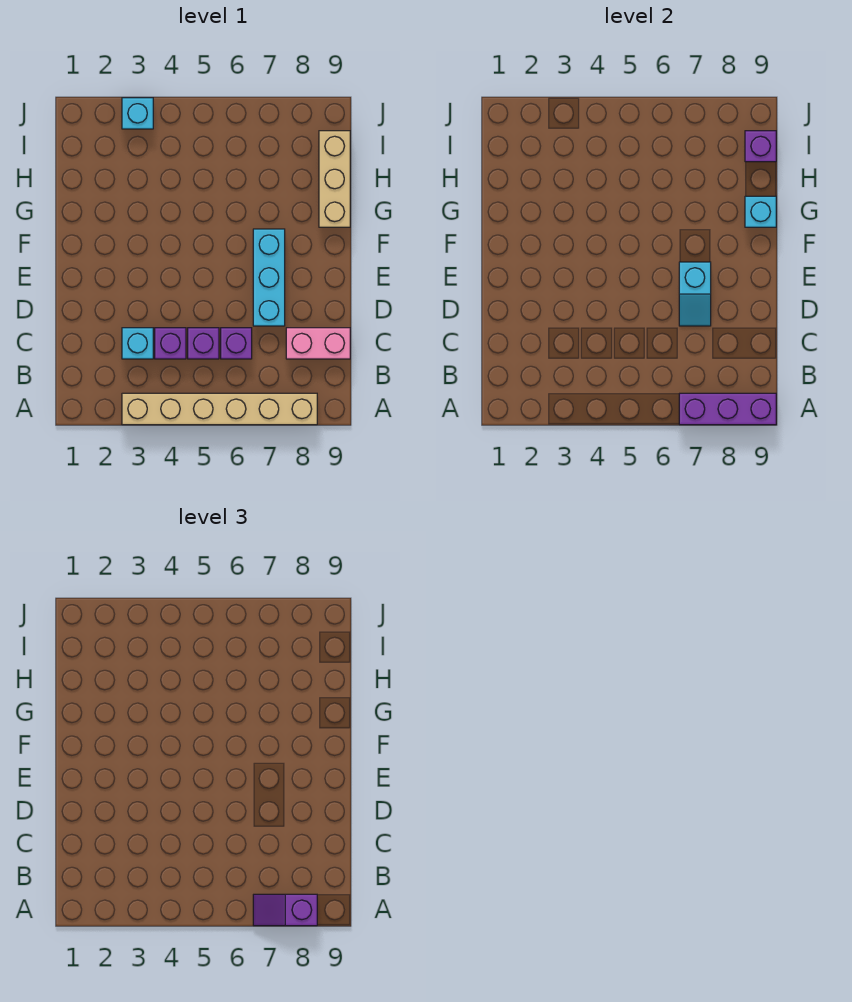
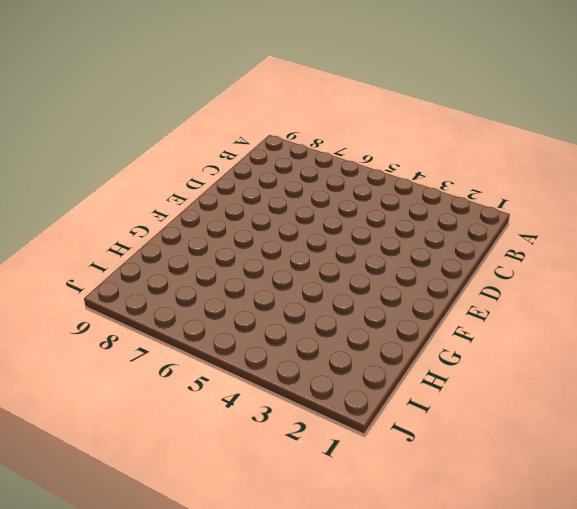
none -> tan brick A3:A8 level 1
none -> cyan brick C3 level 1
none -> purple brick C4 level 1

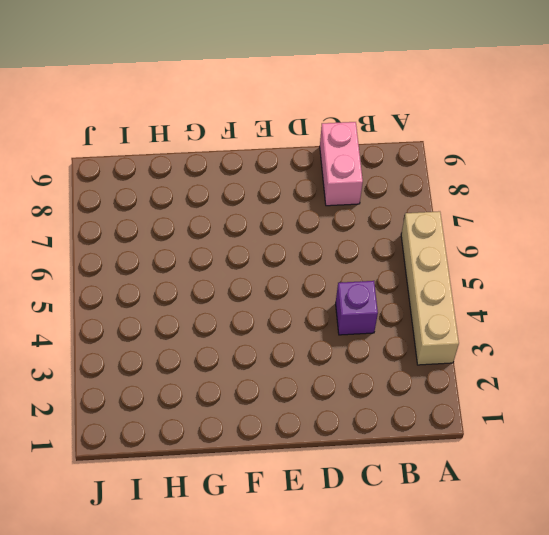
tan brick A3:A6 level 1 -> tan brick A3:A8 level 1
none -> cyan brick C3 level 1
none -> purple brick C5 level 1
none -> purple brick C6 level 1

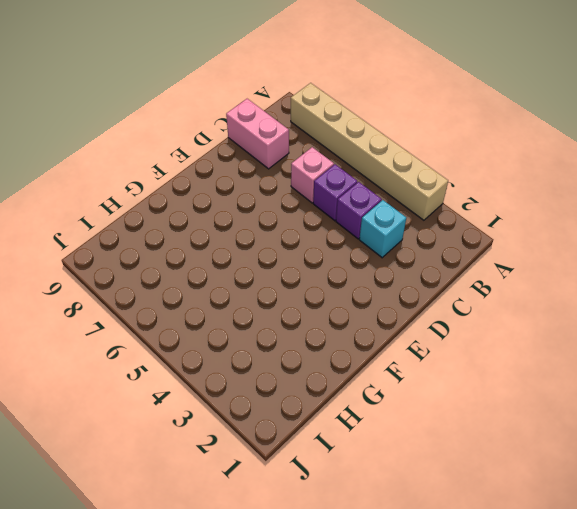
pink brick C6 level 1 -> purple brick C6 level 1
none -> cyan brick D7:F7 level 1
none -> tan brick G9:I9 level 1
none -> cyan brick J3 level 1

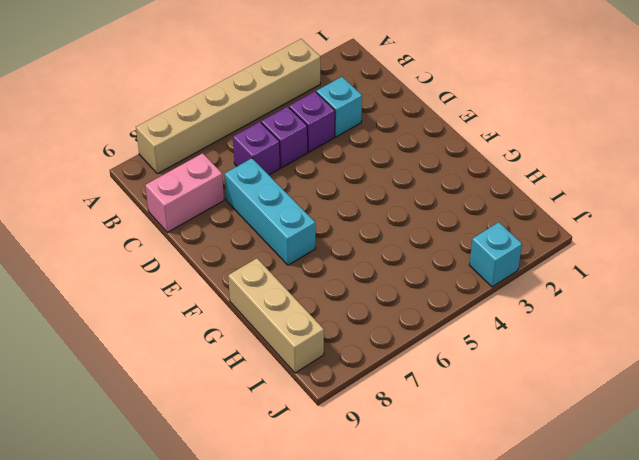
none -> purple brick A7:A9 level 2
none -> cyan slope D7:E7 level 2 top E
none -> cyan brick G9 level 2

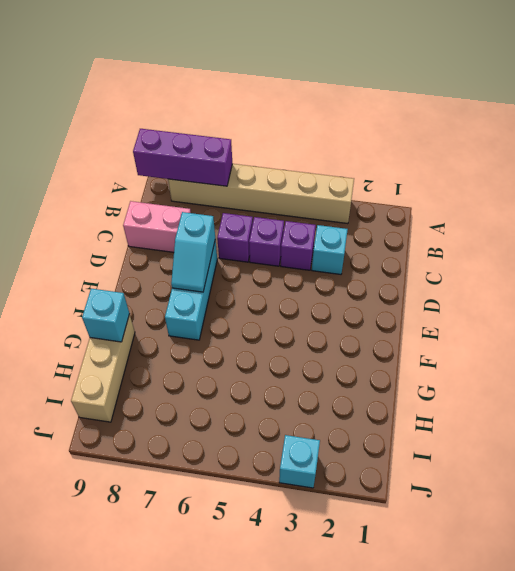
cyan slope D7:E7 level 2 top D -> cyan slope D7:E7 level 2 top E
none -> purple brick I9 level 2
none -> purple slope A7:A8 level 3 top 8

